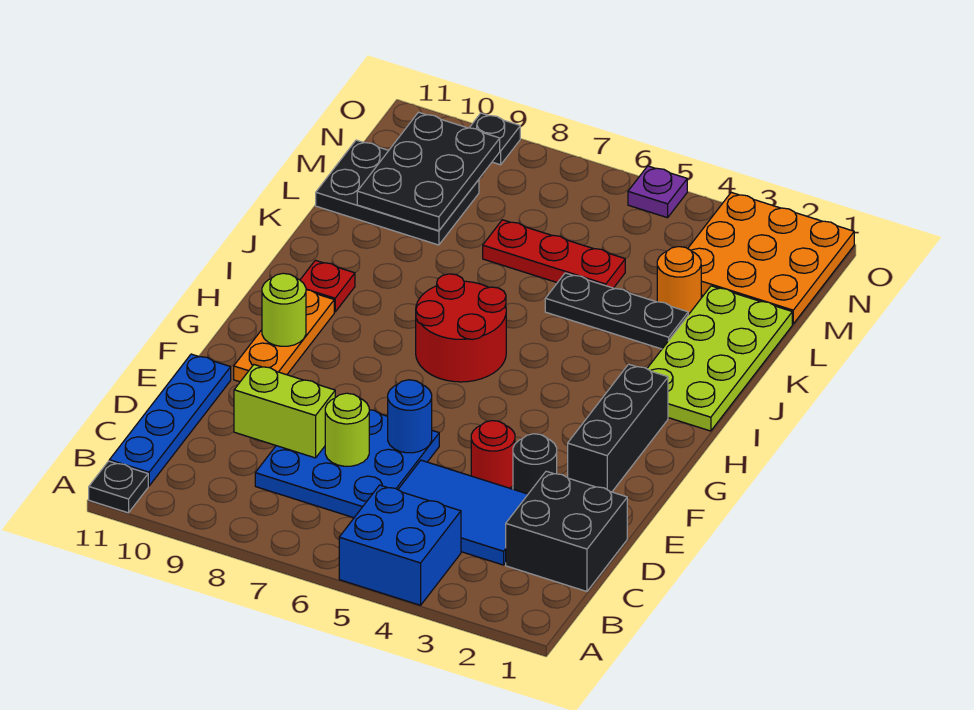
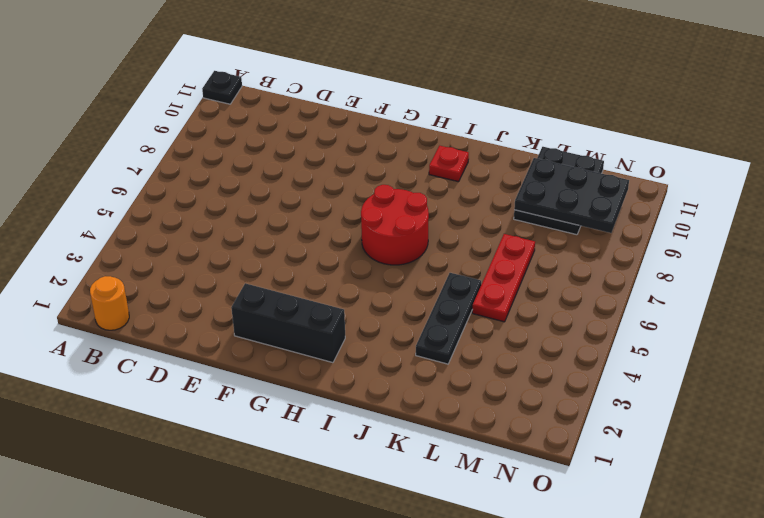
orange round brick B1 level 1 -> orange round brick L3 level 1
none -> blue brick A4:B5 level 1
none -> blue plate B11:E11 level 1
none -> black brick C1:D2 level 1

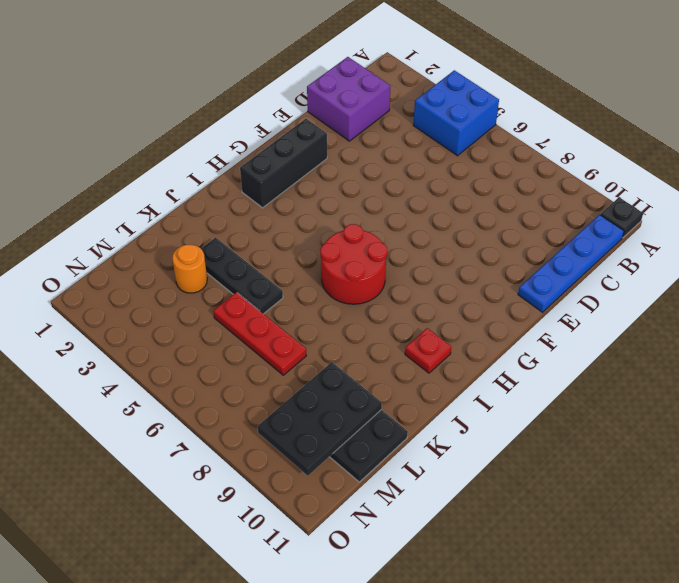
purple brick C1:D2 level 1 -> black brick C1:D2 level 1
none -> blue tile C3:D5 level 1
none -> blue plate C6:E8 level 1
none -> black round brick E3 level 1

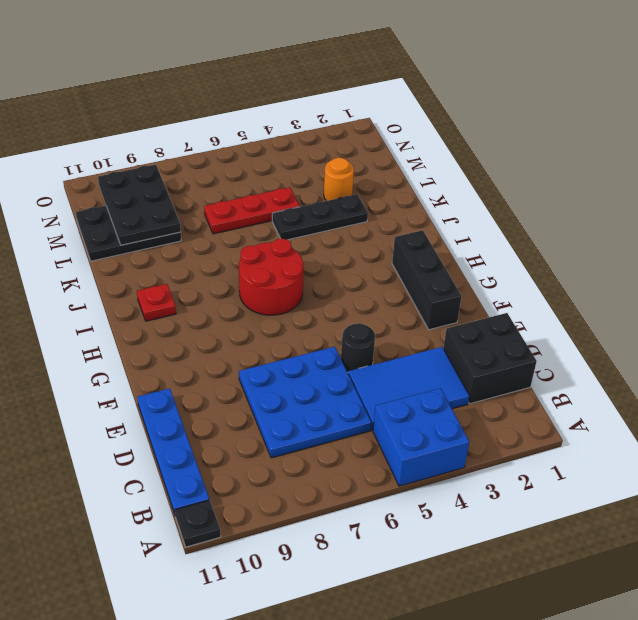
black round brick E5 level 1 -> black round brick E3 level 1
none -> red round brick E4 level 1
none -> orange plate F10:H10 level 1
none -> lime plate I1:L2 level 1

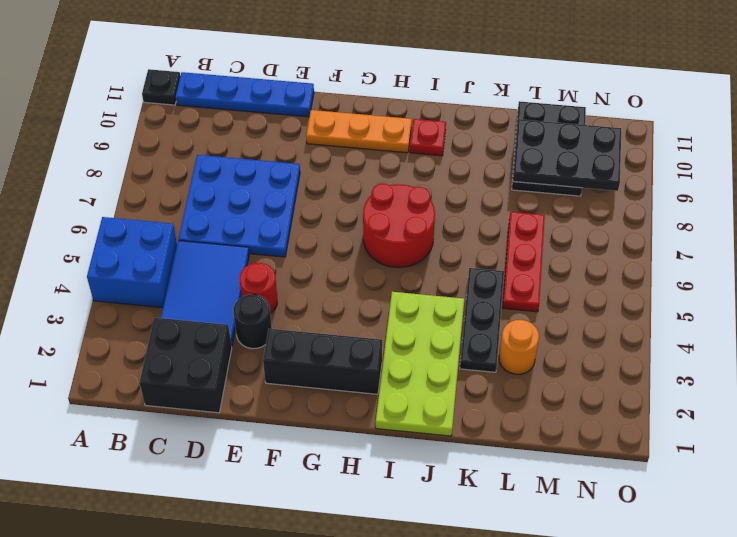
lime plate I1:J4 level 1 -> lime plate I1:L2 level 1
none -> orange plate M1:O3 level 1
none -> purple plate O5 level 1
none -> black plate O9 level 1

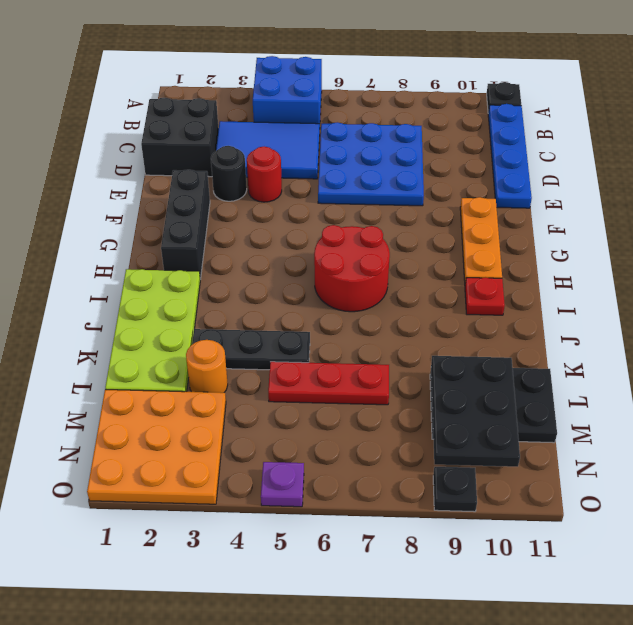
none -> lime round brick D7 level 2
none -> lime brick D8:D9 level 2
none -> blue round brick E6 level 2

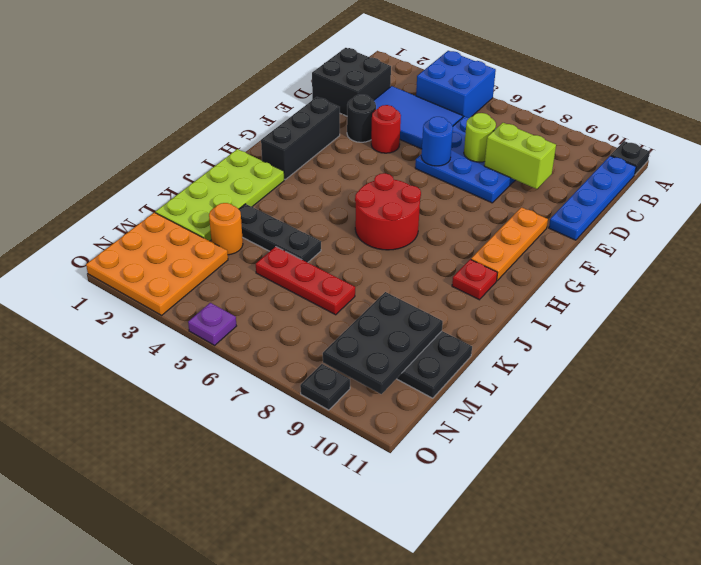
none -> lime round brick G10 level 2

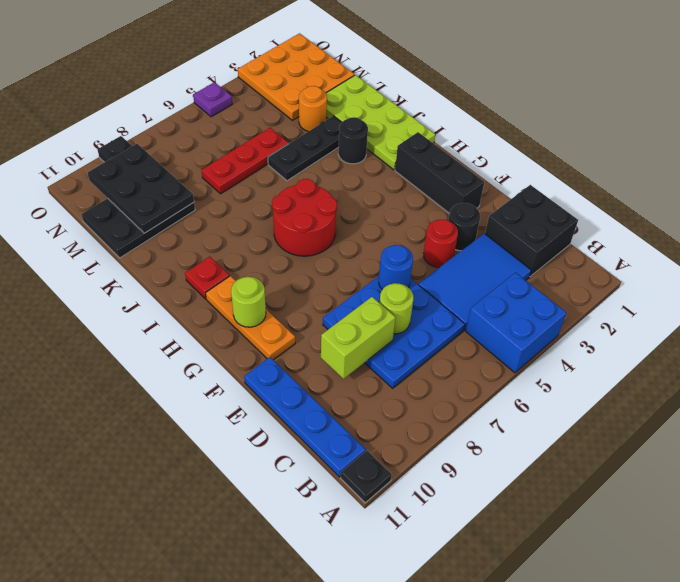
black round brick J3 level 1 -> none

